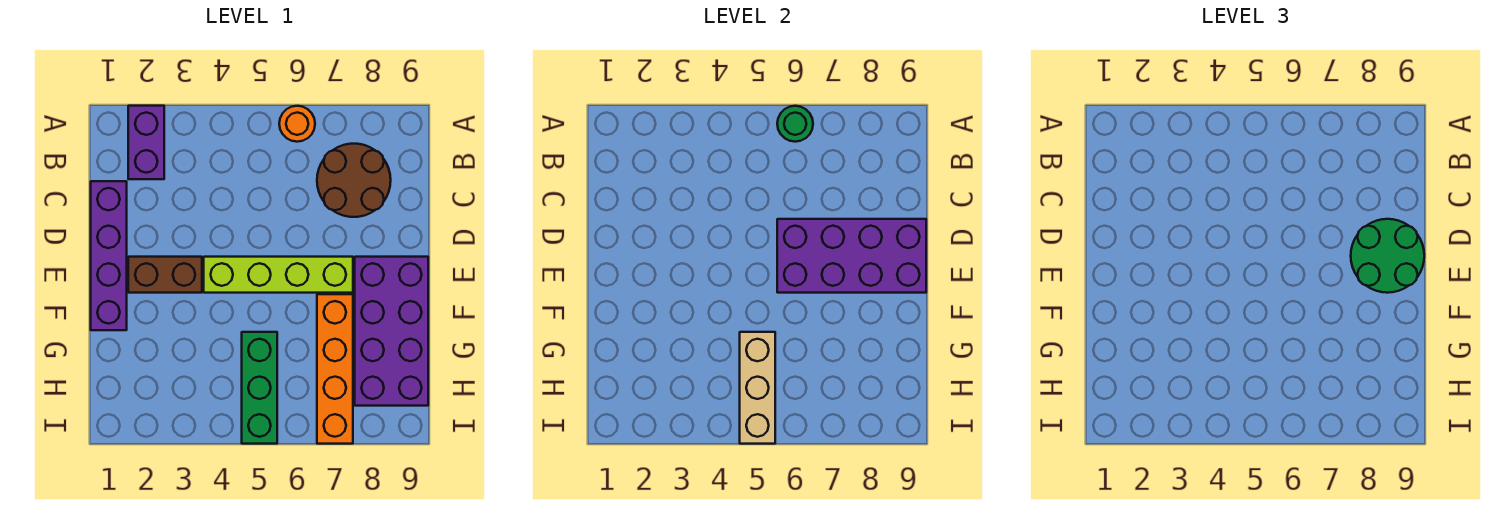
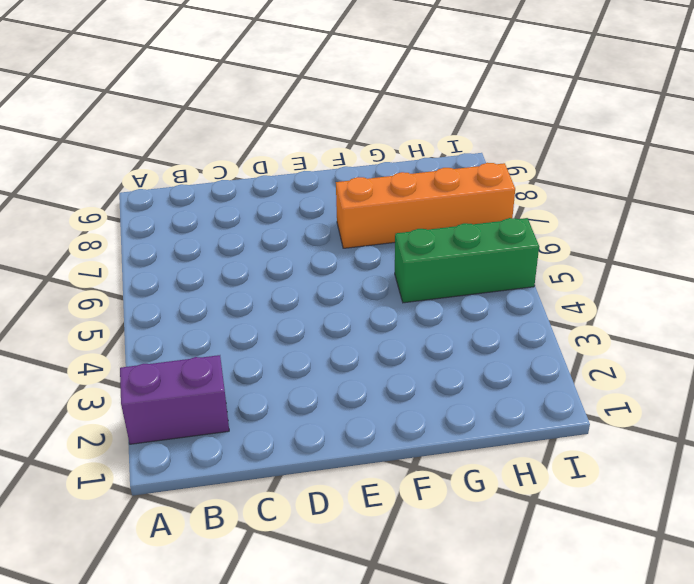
none -> orange round brick A6 level 1
none -> brown round brick B7:C8 level 1
none -> purple brick C1:F1 level 1

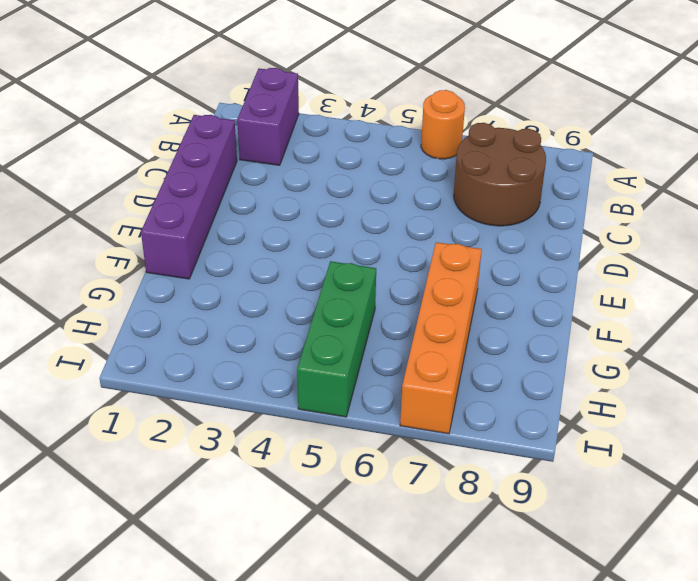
none -> brown brick E2:E3 level 1
none -> lime brick E4:E7 level 1
none -> purple brick E8:H9 level 1

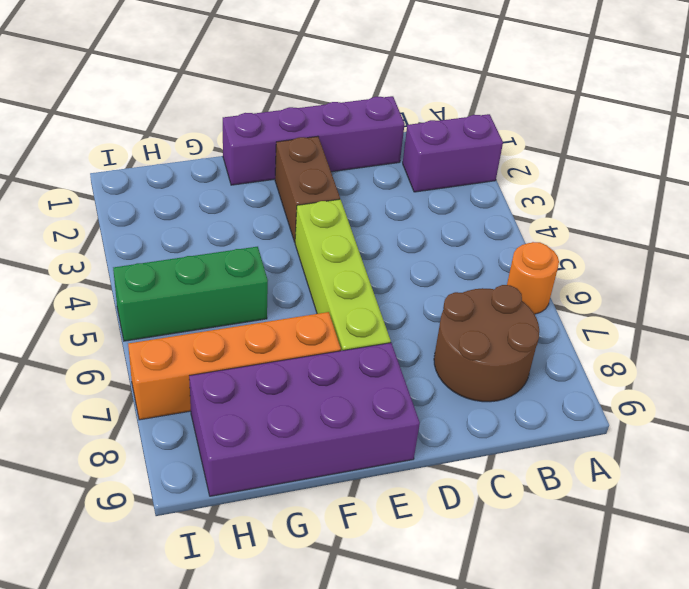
none -> green round brick A6 level 2
none -> purple brick D6:E9 level 2
none -> tan brick G5:I5 level 2

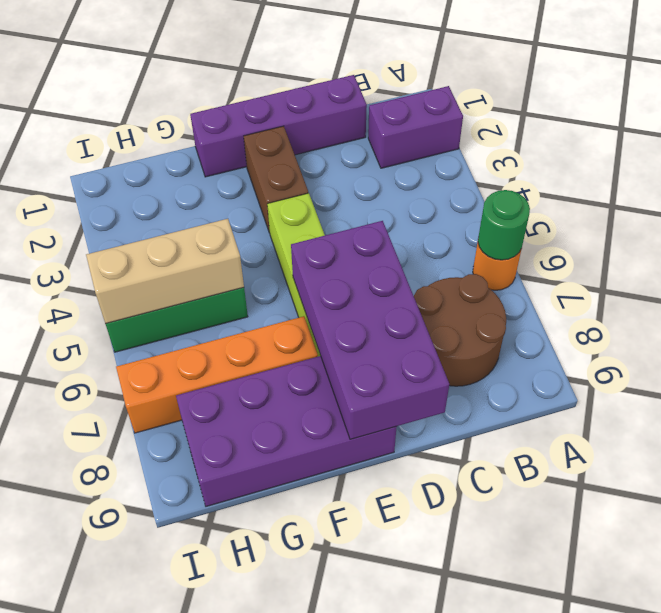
none -> green round brick D8:E9 level 3

